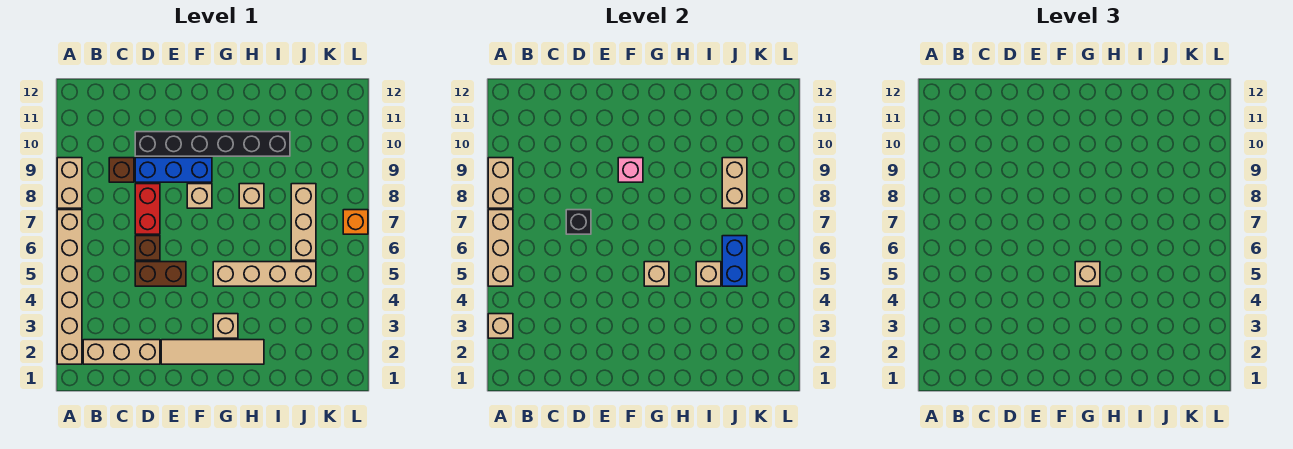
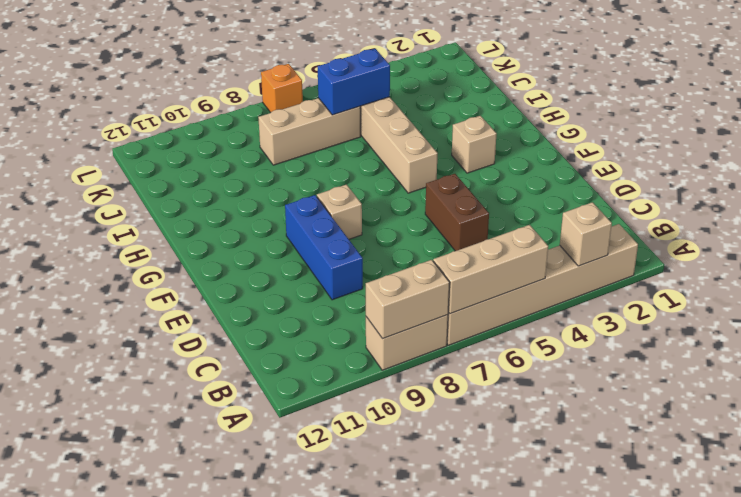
none -> tan brick B2:D2 level 1
none -> brown brick C9 level 1
none -> brown brick D6 level 1

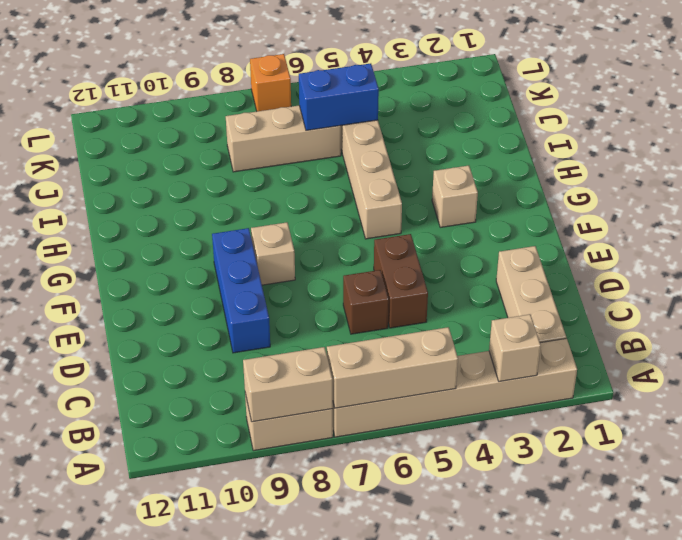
none -> brown brick C9 level 1
none -> red brick D7:D8 level 1
none -> black brick D10:I10 level 1

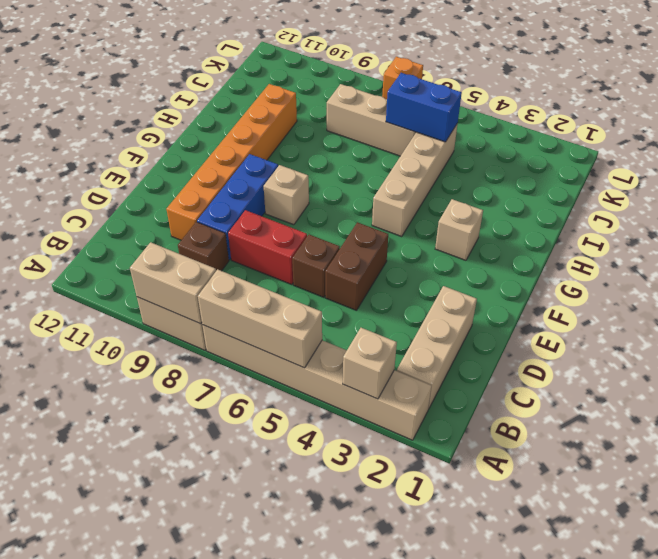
orange brick D10:I10 level 1 -> black brick D10:I10 level 1
none -> tan tile E2:H2 level 1
none -> tan brick H8 level 1
none -> black brick D7 level 2

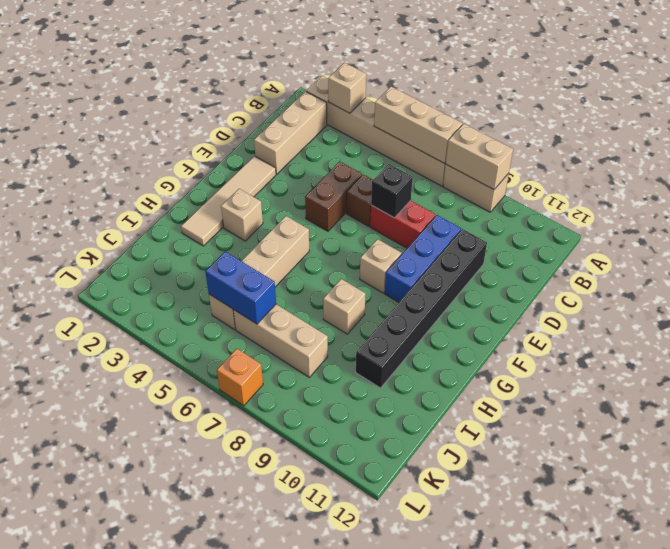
none -> brown brick C9 level 1
none -> pink brick F9 level 2
none -> tan brick G5 level 2

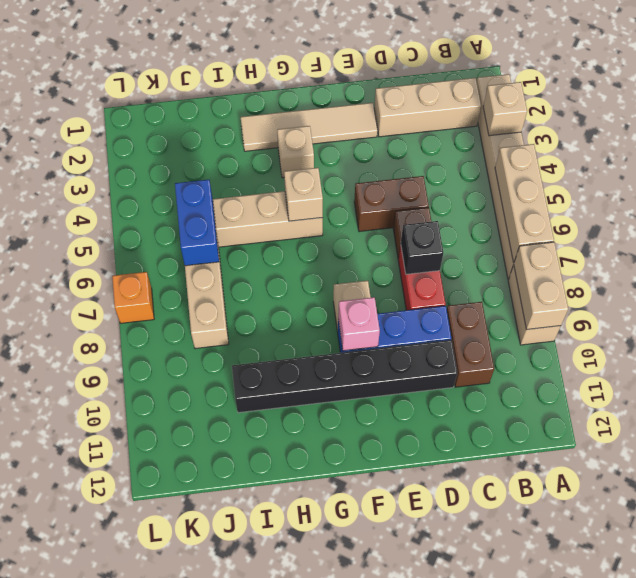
brown brick C9:C10 level 1 -> brown brick C9 level 1
none -> tan brick H8 level 1
none -> tan brick I5 level 2
none -> tan brick J8:J9 level 2

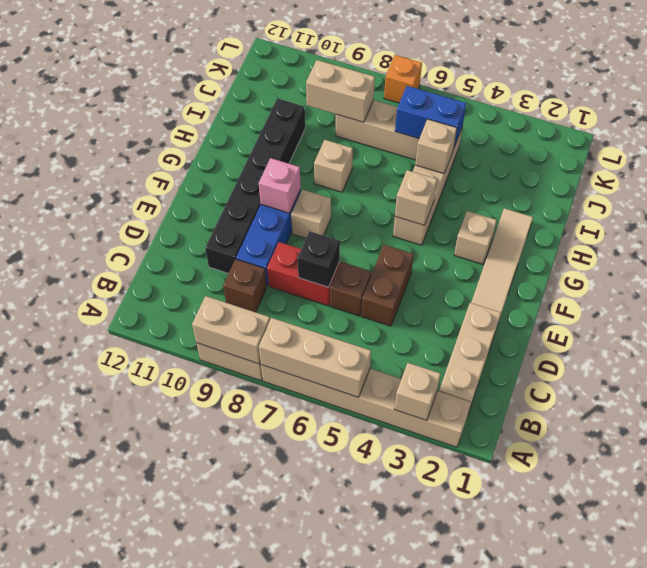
none -> tan brick G5 level 3

